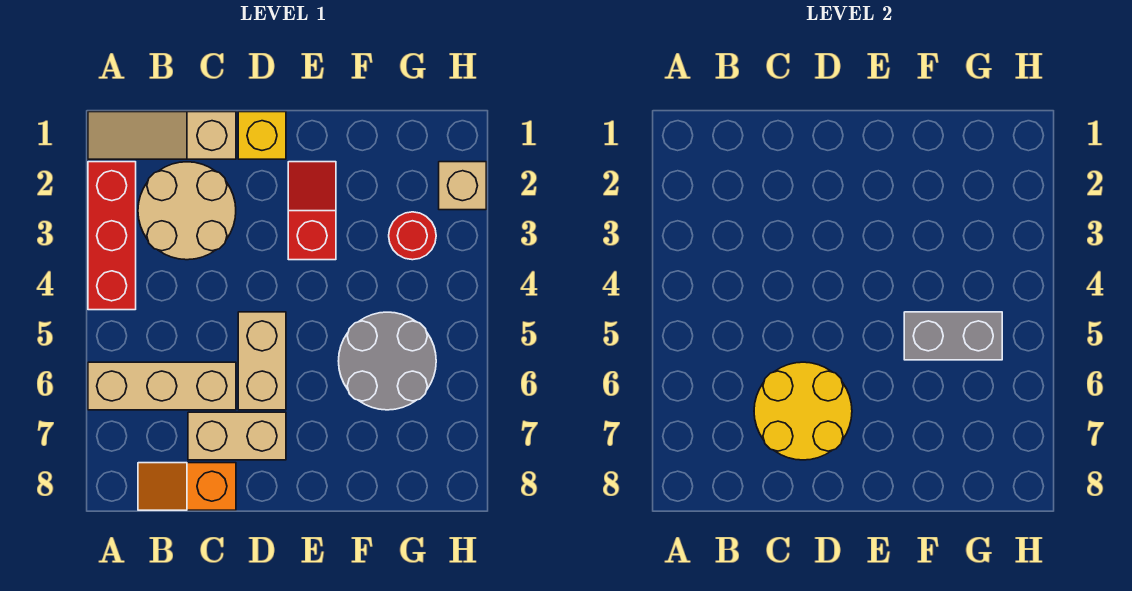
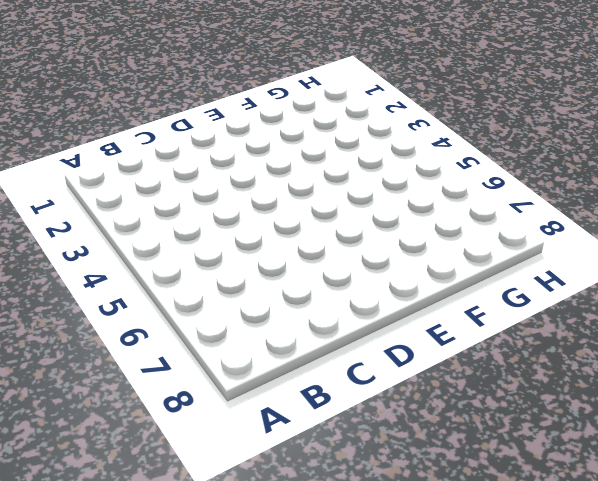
none -> tan slope A1:C1 level 1 top C
none -> red brick A2:A4 level 1
none -> tan brick A6:C6 level 1

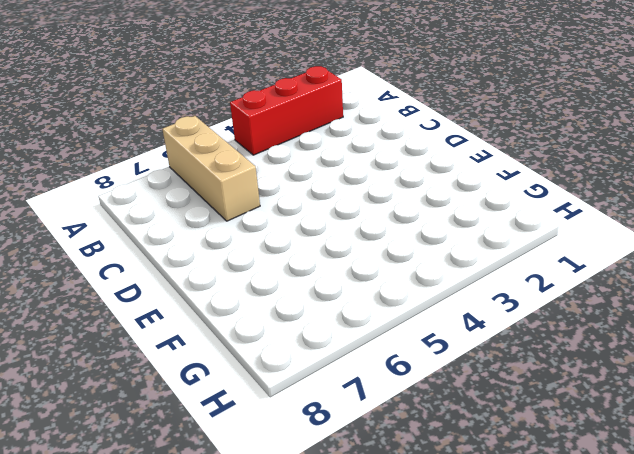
none -> tan slope A1:C1 level 1 top C
none -> tan round brick B2:C3 level 1
none -> orange slope B8:C8 level 1 top C

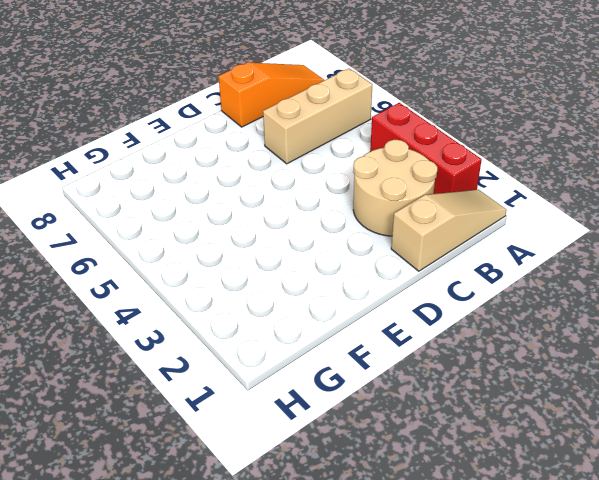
orange slope A8:C8 level 1 top C -> orange slope B8:C8 level 1 top C
none -> tan brick C7:D7 level 1
none -> yellow brick D1 level 1
none -> tan brick D5:D6 level 1

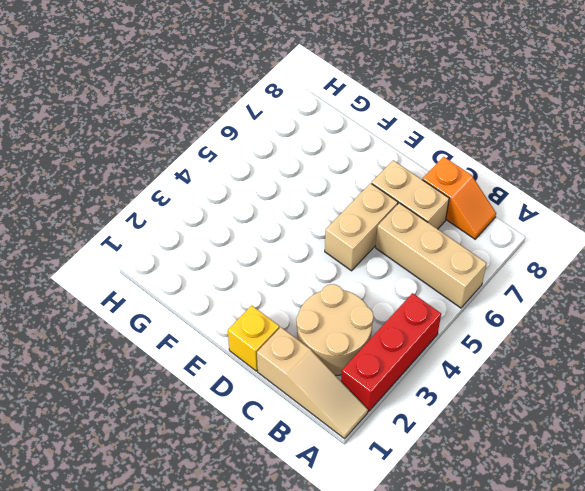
none -> red slope E2:E3 level 1 top 3
none -> grey round brick F5:G6 level 1
none -> red round brick G3 level 1

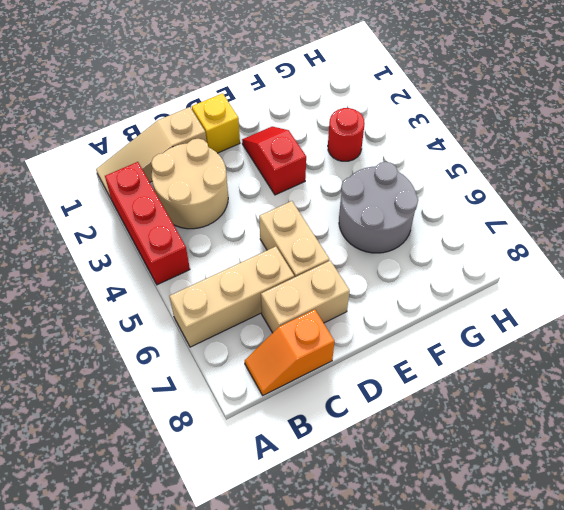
none -> tan brick H2 level 1
none -> yellow round brick C6:D7 level 2
none -> grey brick F5:G5 level 2

